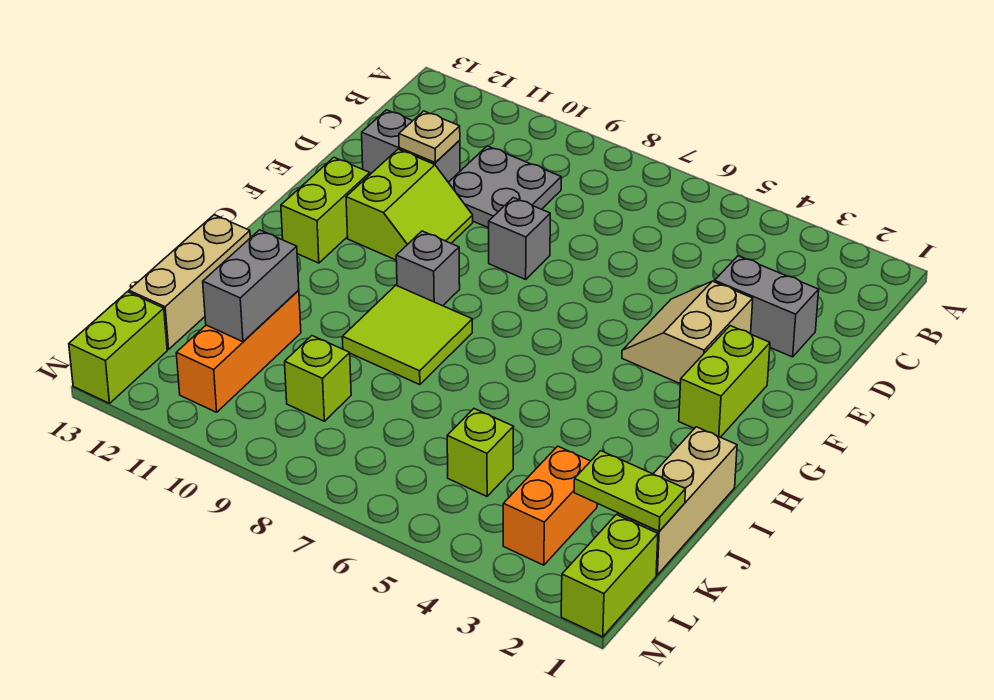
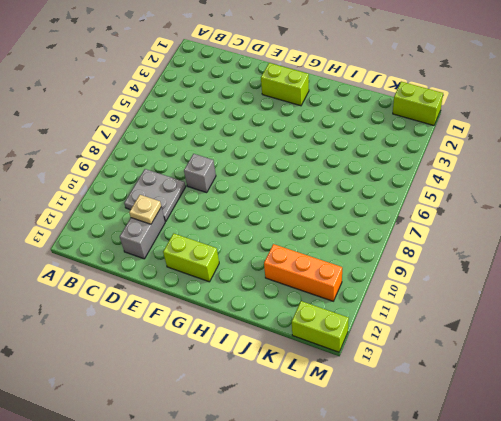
none -> grey brick D2:D3 level 1
none -> tan slope E3:F4 level 1 top 3
none -> lime slope E10:F11 level 1 top 11

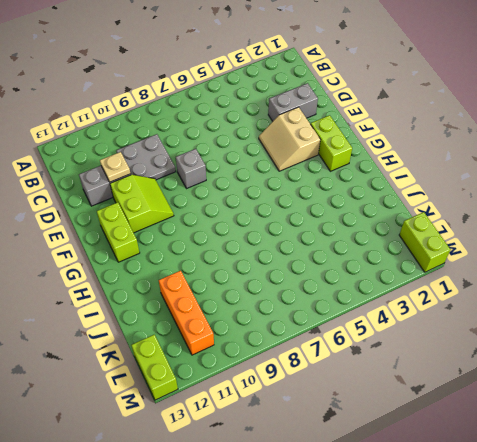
none -> grey brick G9 level 1
none -> lime tile H8:I9 level 1
none -> tan brick I1:K1 level 1

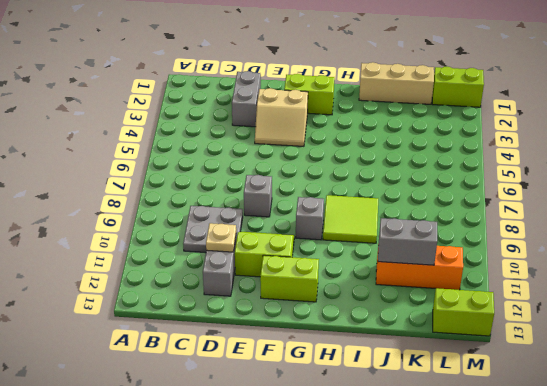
none -> tan brick I13:K13 level 1
none -> orange brick K3:L3 level 1
none -> lime brick K5 level 1

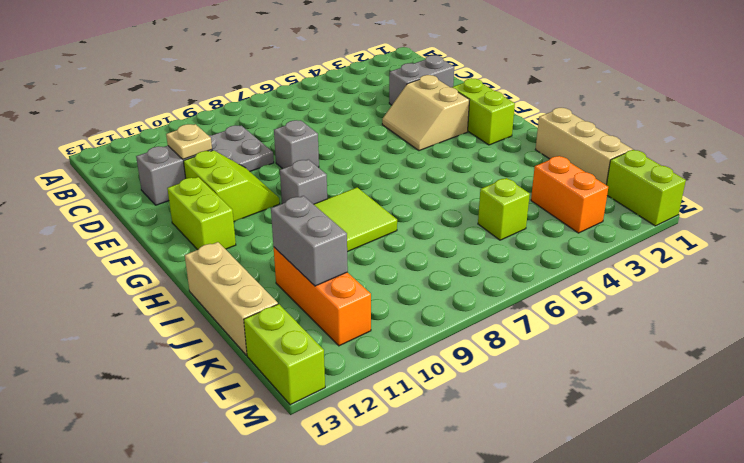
none -> lime brick K9 level 1
none -> lime plate K1:K2 level 2

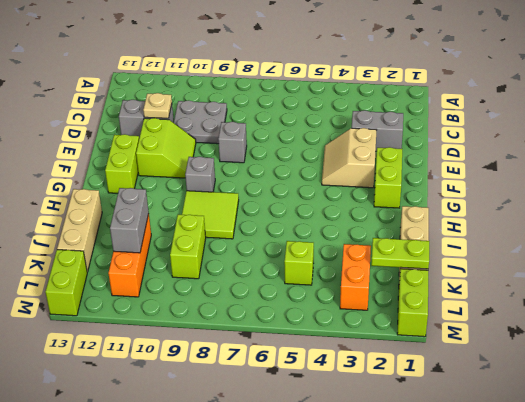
lime brick J9:K9 level 1 -> lime brick K9 level 1

